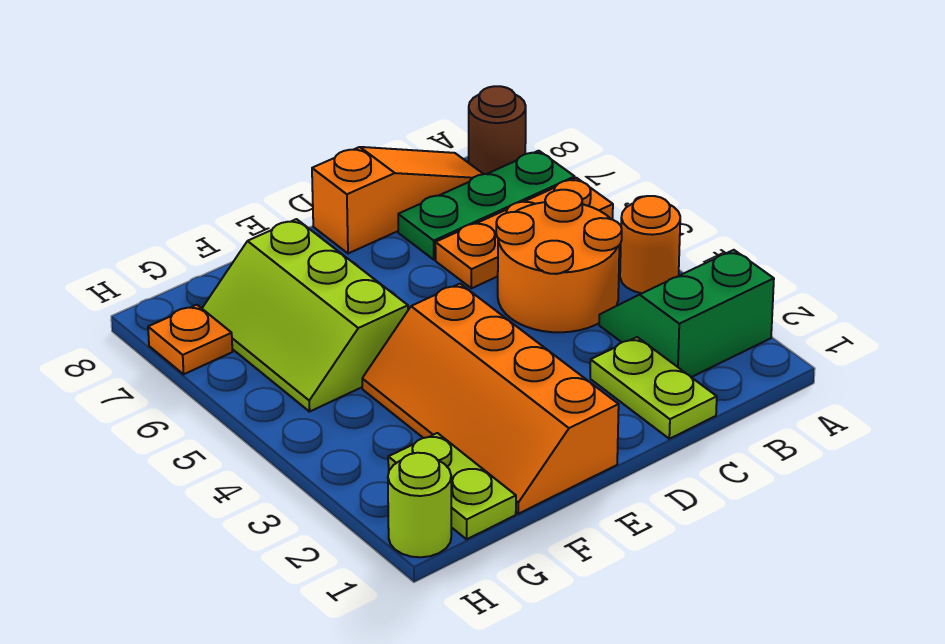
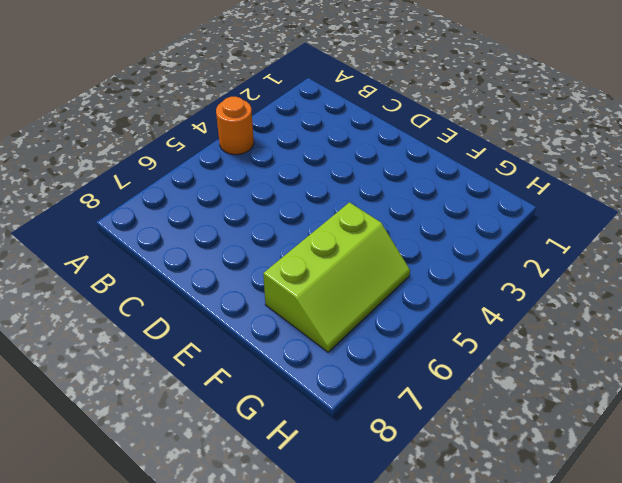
none -> green slope A2:B3 level 1 top 2
none -> orange plate A6:C6 level 1
none -> green plate A7:C7 level 1

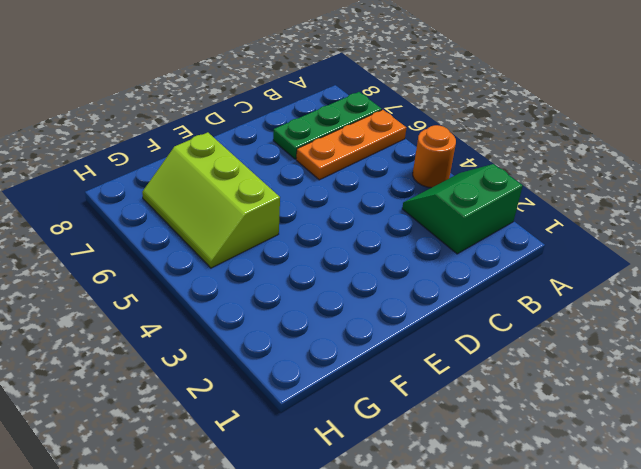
none -> brown round brick A8 level 1
none -> orange round brick B4:C5 level 1
none -> orange slope B8:D8 level 1 top D

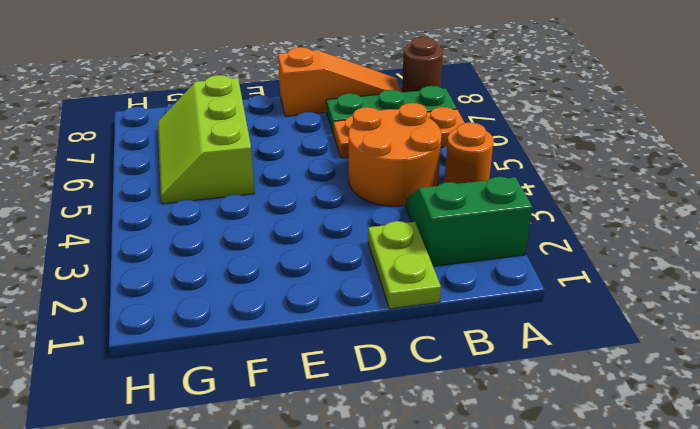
none -> orange slope E1:F4 level 1 top E
none -> lime plate G1:G2 level 1
none -> lime round brick H1 level 1

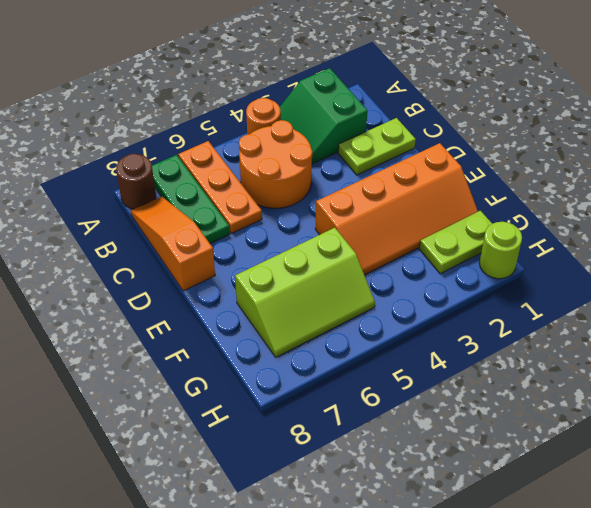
none -> orange plate H7 level 1

